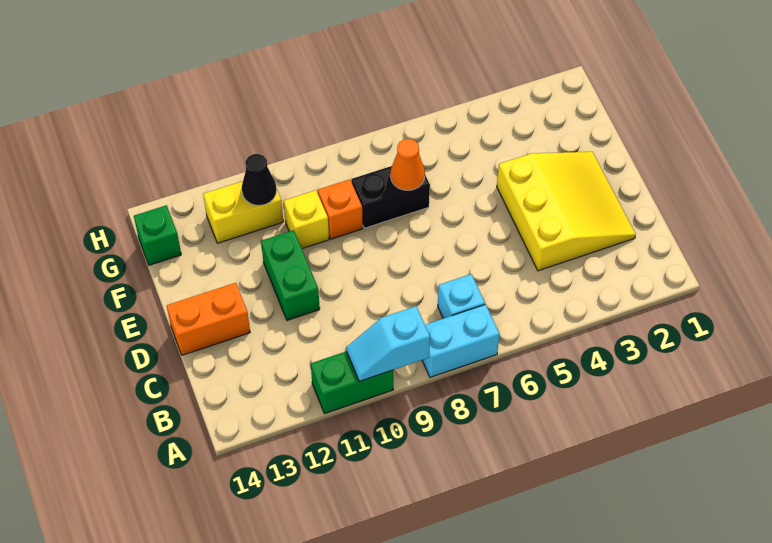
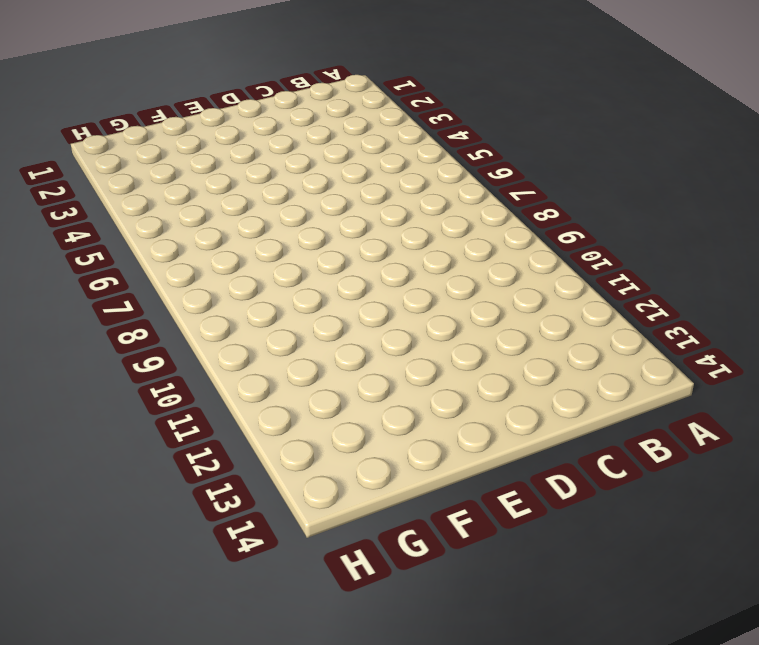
none -> cyan brick A7:A8 level 1
none -> green brick A10:A11 level 1
none -> cyan brick B7 level 1

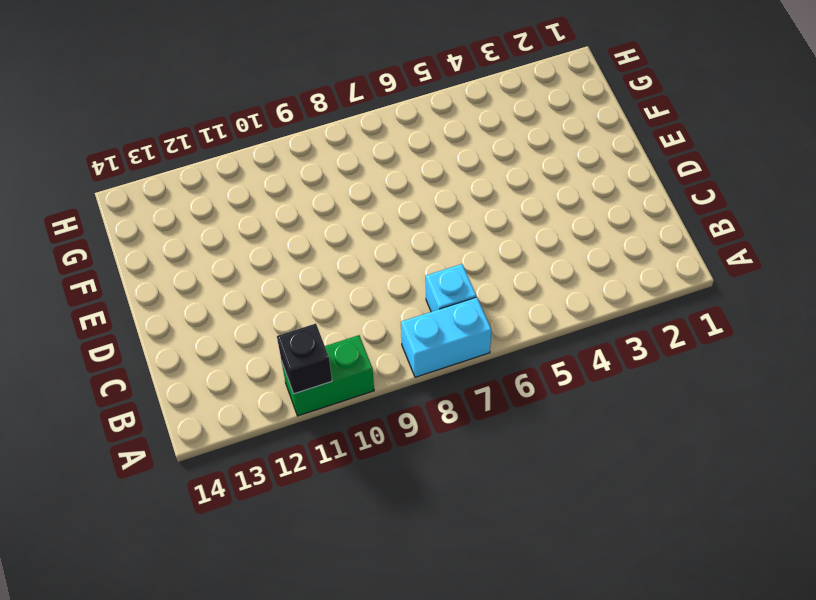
black brick A11 level 2 -> none
none -> yellow slope C2:E4 level 1 top 4
none -> green brick D11:E11 level 1
none -> orange brick D13:D14 level 1

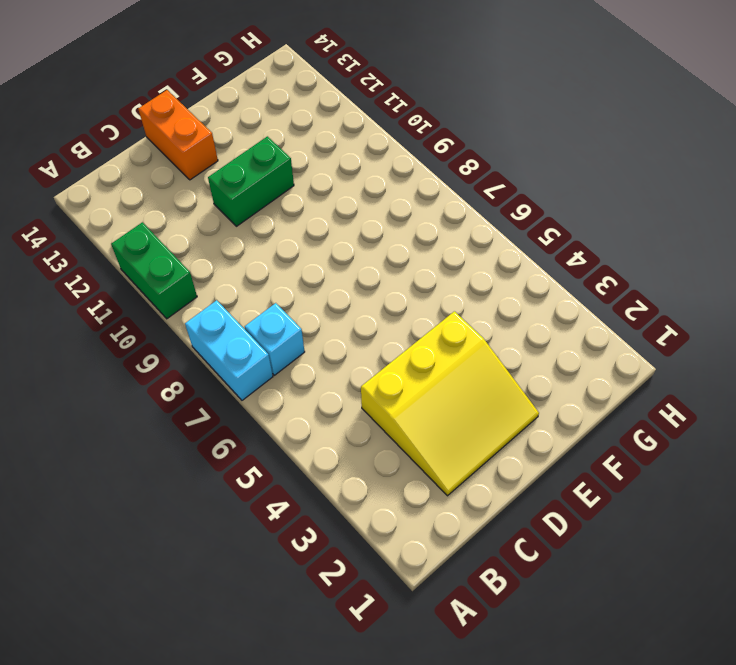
none -> black brick F7:F8 level 1
none -> orange brick F9 level 1
none -> yellow brick F10 level 1

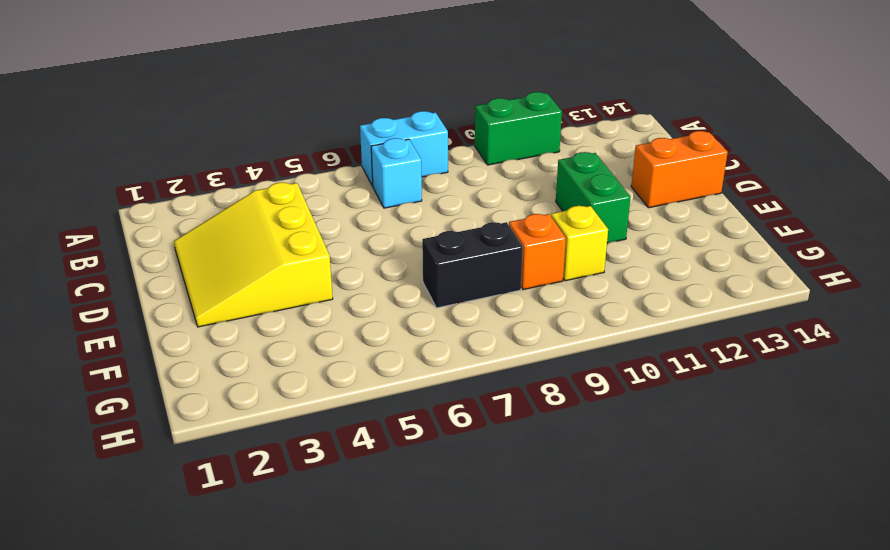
none -> yellow brick G11:G12 level 1
none -> green brick G14 level 1
none -> cyan slope A9:A10 level 2 top 9

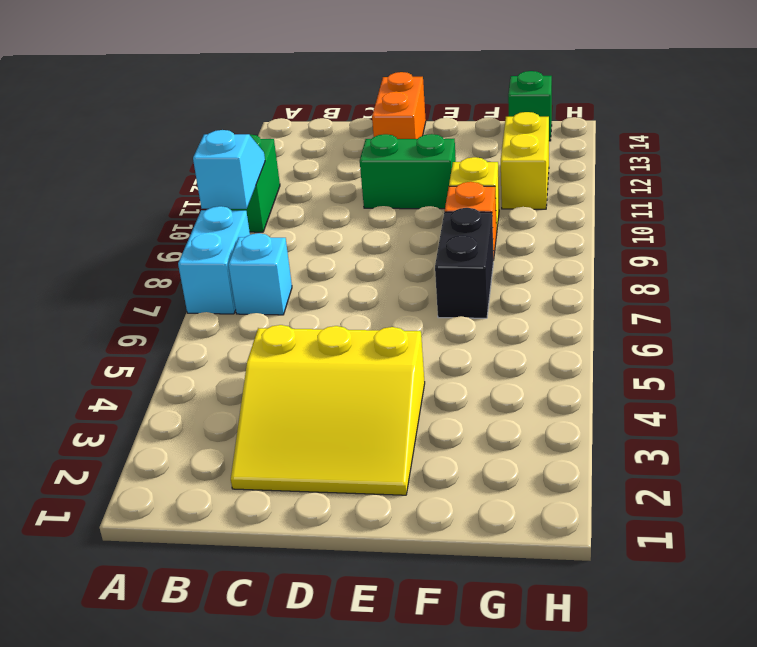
none -> orange cone F7 level 2
none -> black cone G11 level 2

